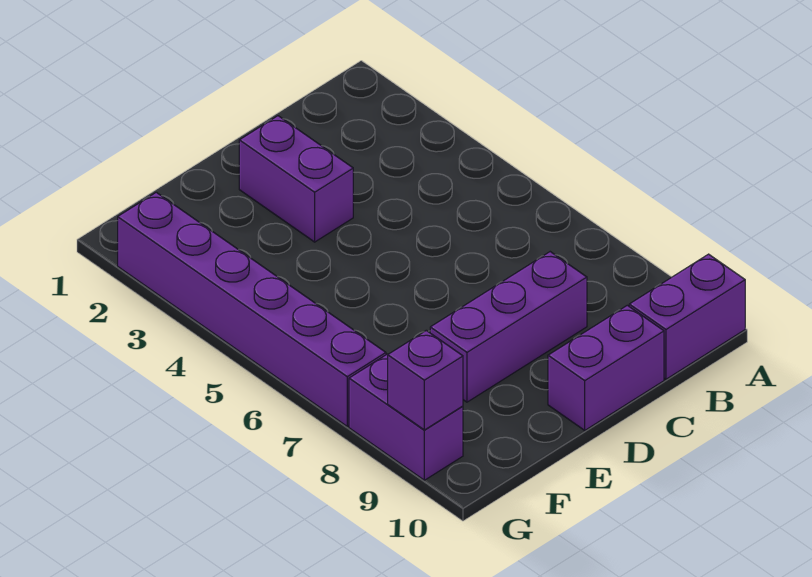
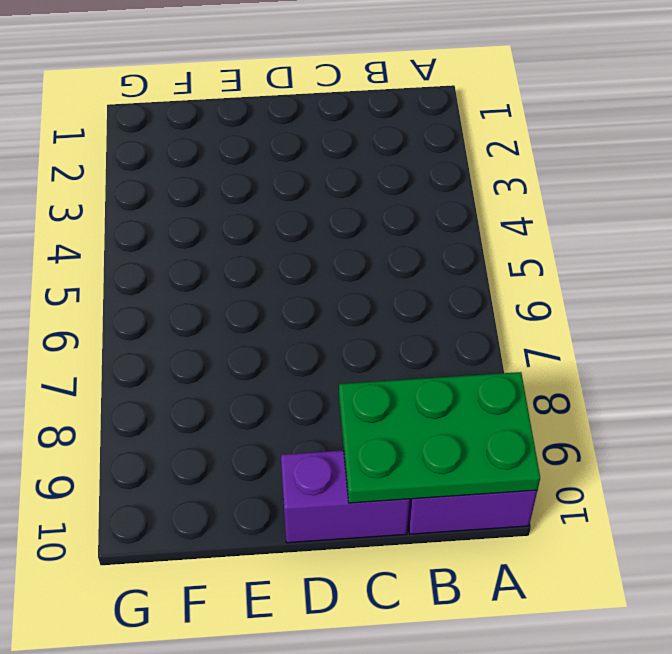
green plate A9:C10 level 2 -> none
none -> purple brick C8:E8 level 1
none -> purple brick D2:D3 level 1

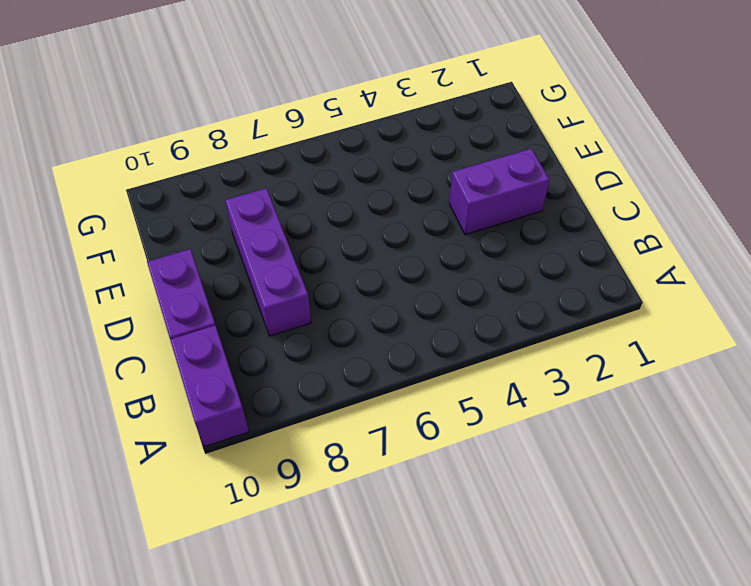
none -> purple brick G2:G7 level 1
none -> purple brick G8:G9 level 1

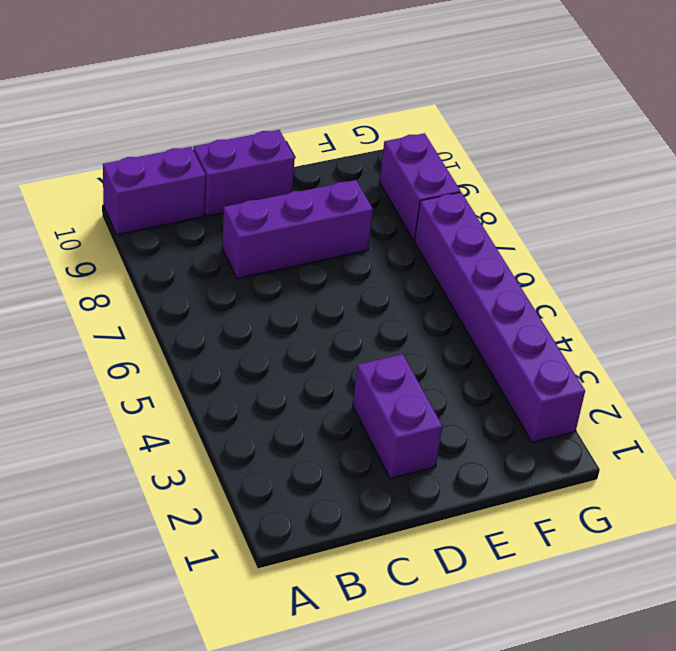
none -> purple brick G9 level 2

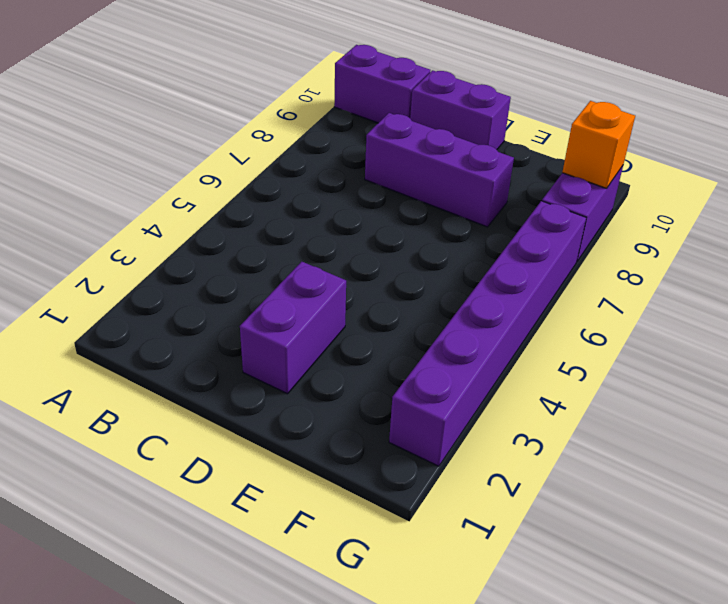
orange brick G9 level 2 -> purple brick G9 level 2

